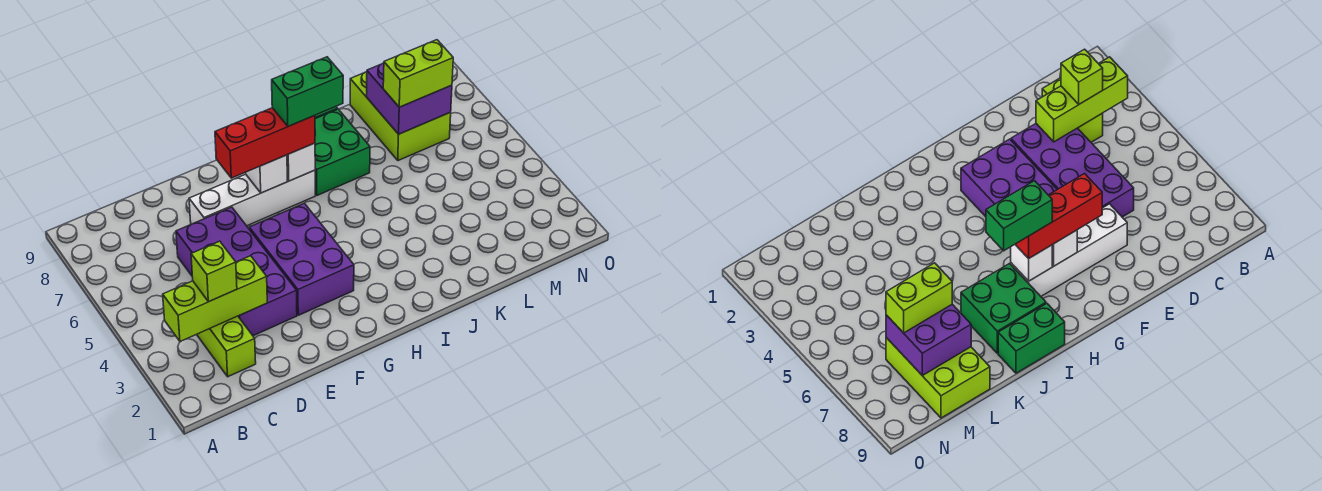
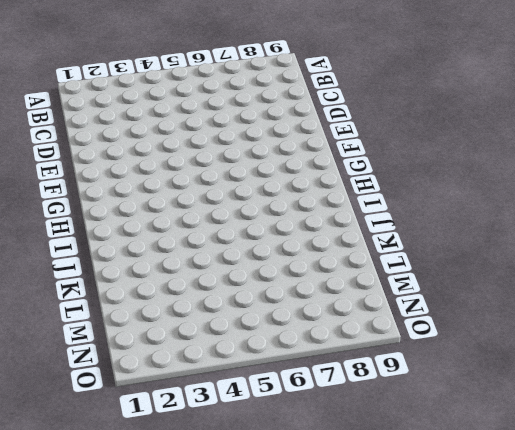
none -> lime brick C2:C3 level 1
none -> purple brick D3:E6 level 1
none -> white brick E7:H7 level 1

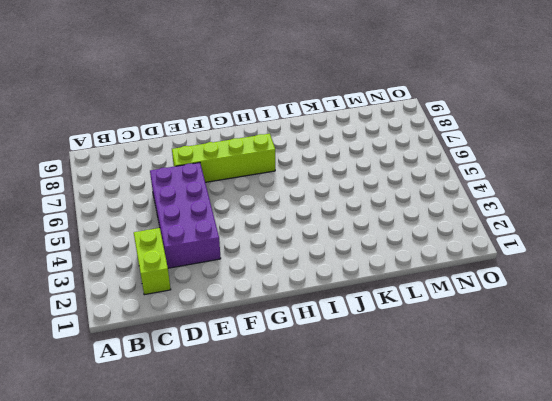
lime brick E7:H7 level 1 -> white brick E7:H7 level 1
none -> purple brick F3:G5 level 1
none -> green brick I7:J8 level 1
none -> green brick I9:J9 level 1

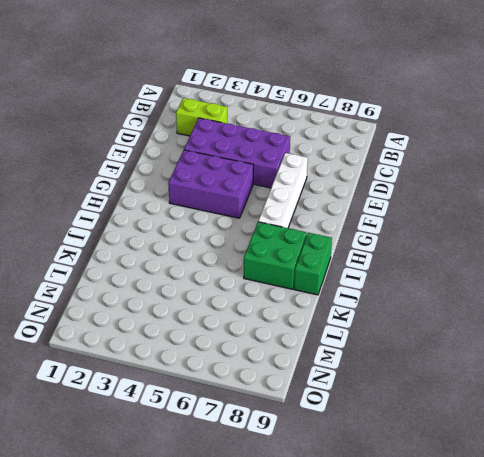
none -> lime brick L7:M9 level 1
none -> lime brick B3:D3 level 2
none -> white brick G7 level 2

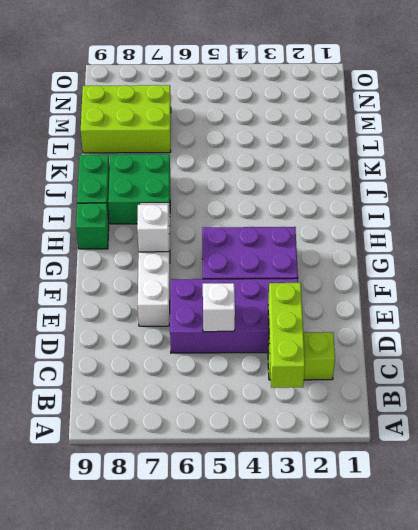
white brick D5 level 2 -> white brick H7 level 2
green brick H9 level 1 -> none
none -> purple brick L7:M8 level 2
none -> lime brick C3 level 3
none -> red brick F7:H7 level 3

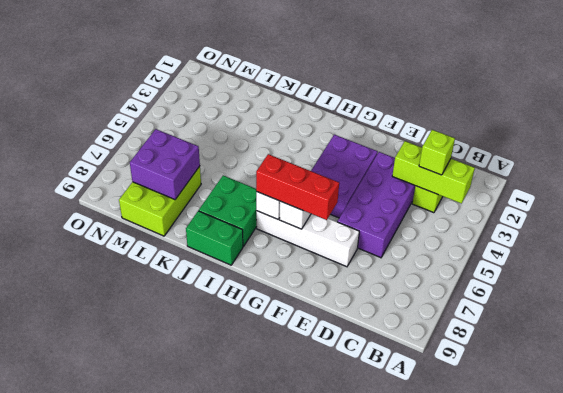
none -> lime brick L7:M7 level 3
none -> green brick H7:I7 level 4

